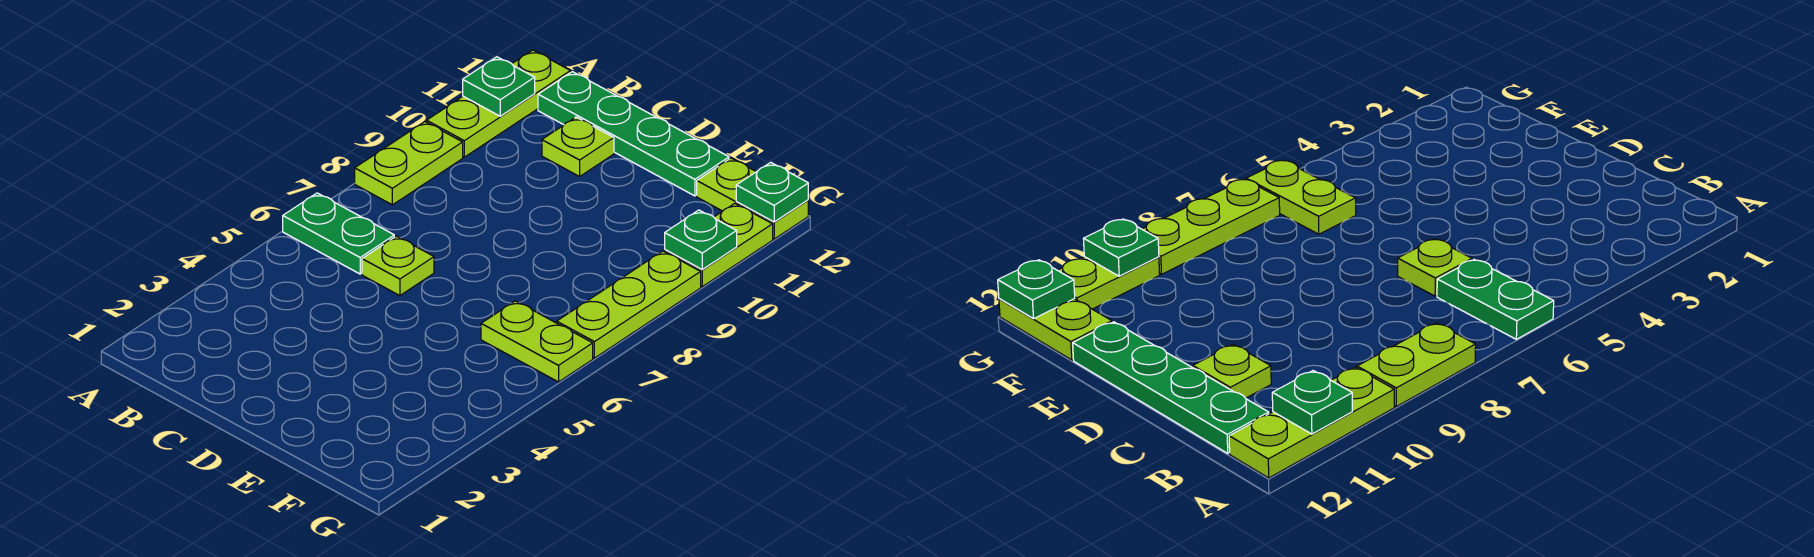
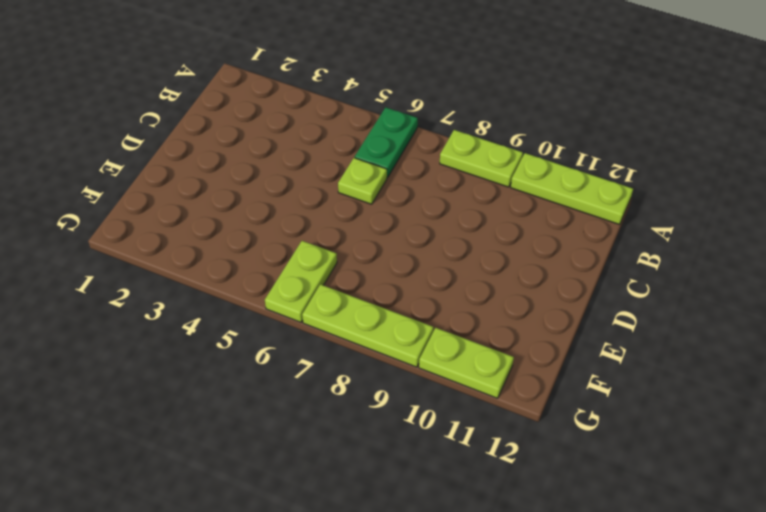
none -> green plate B12:E12 level 1
none -> lime plate C11 level 1
none -> lime plate F12:G12 level 1

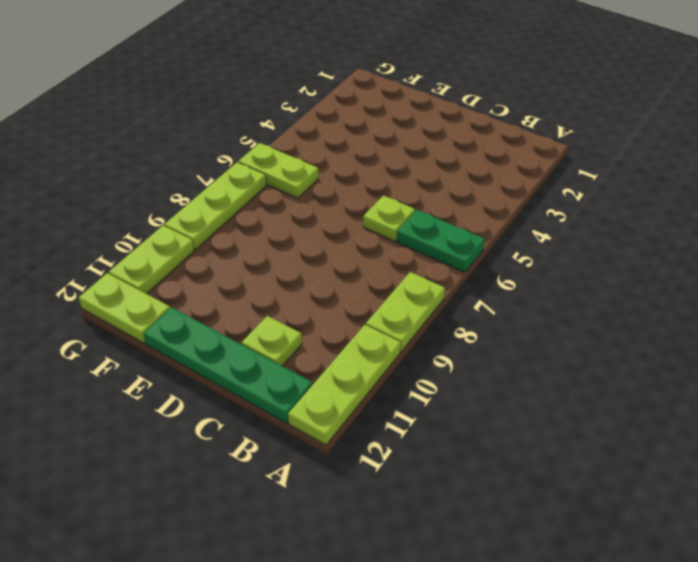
none -> green plate A11 level 2
none -> green plate G10 level 2
none -> green plate G12 level 2

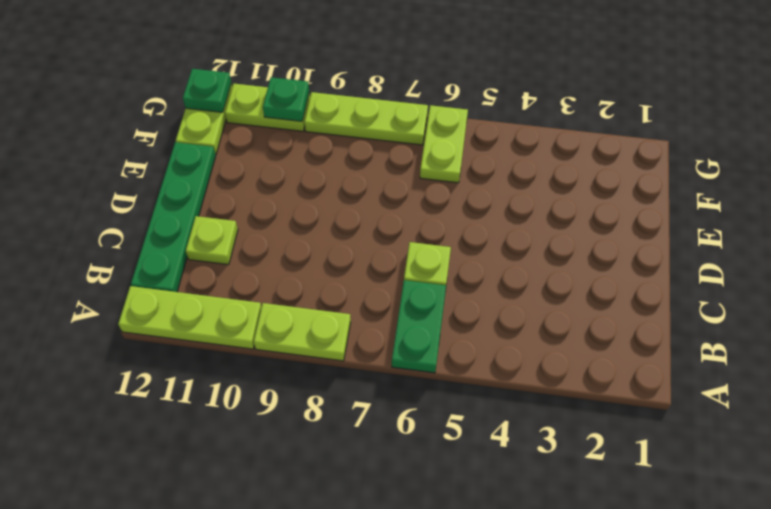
none -> green plate A11 level 2

